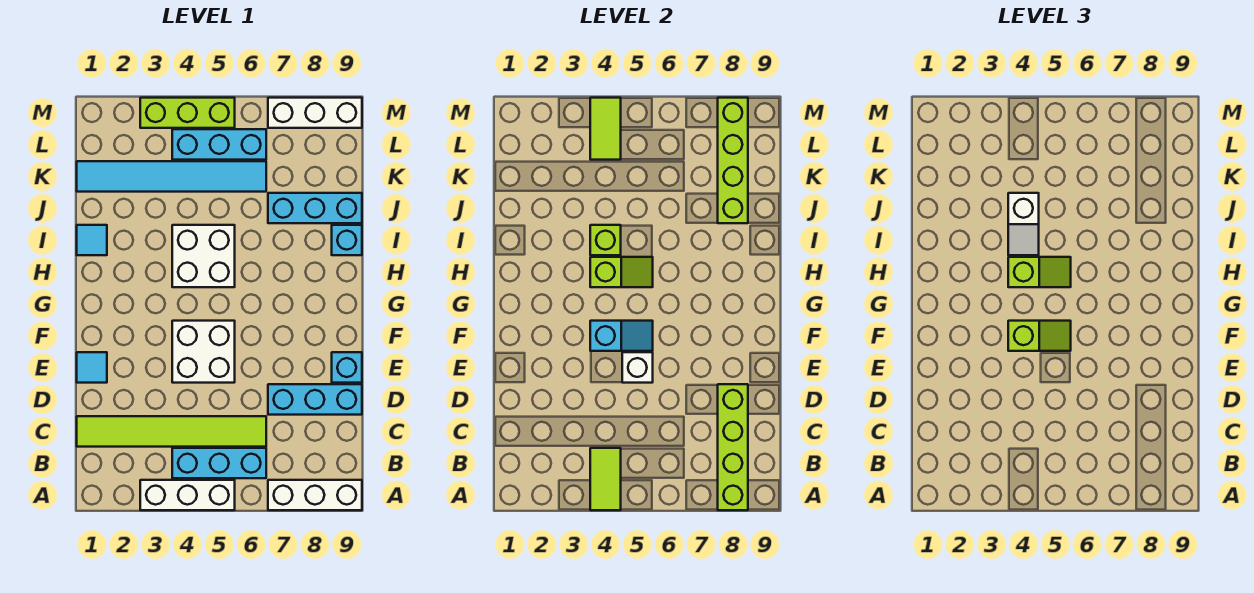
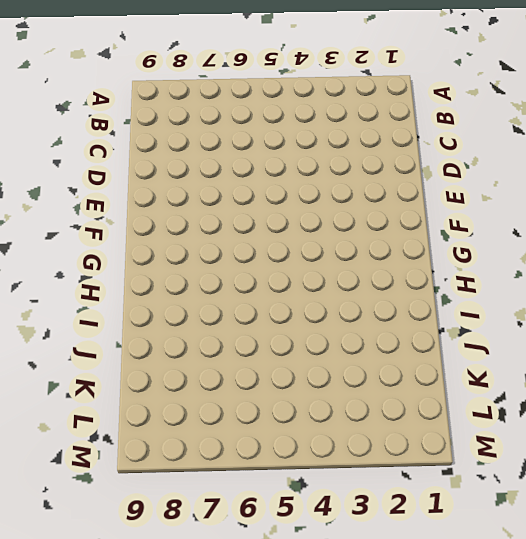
none -> white brick A3:A5 level 1
none -> white brick A7:A9 level 1
none -> cyan brick B4:B6 level 1

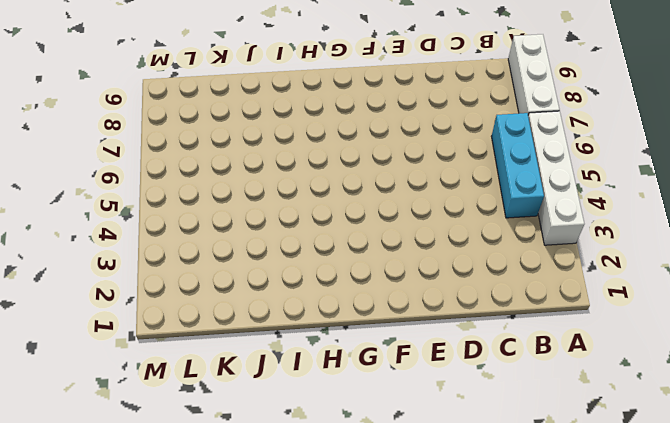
white brick A3:A6 level 1 -> white brick A3:A5 level 1
none -> lime tile C1:C6 level 1
none -> cyan brick D7:D9 level 1
none -> cyan tile E1 level 1

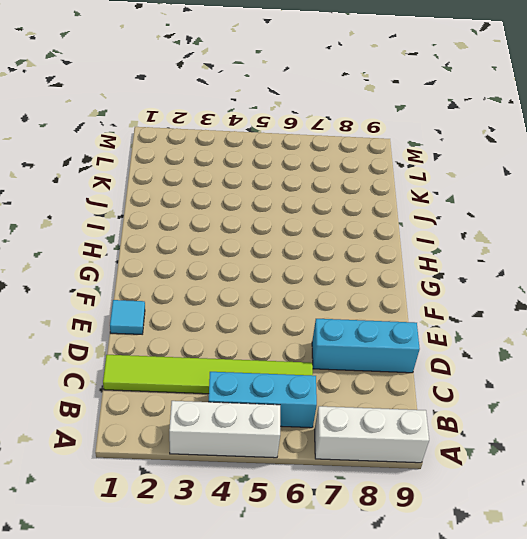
none -> white brick E4:F5 level 1
none -> cyan brick E9 level 1
none -> white brick H4:I5 level 1

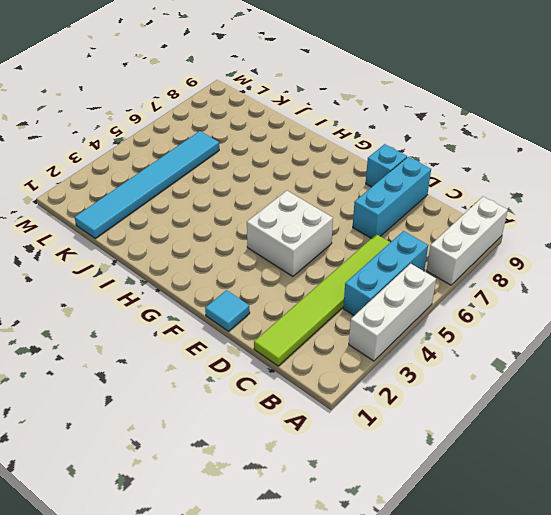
none -> white brick H4:I5 level 1
none -> cyan tile I1 level 1
none -> cyan brick I9 level 1

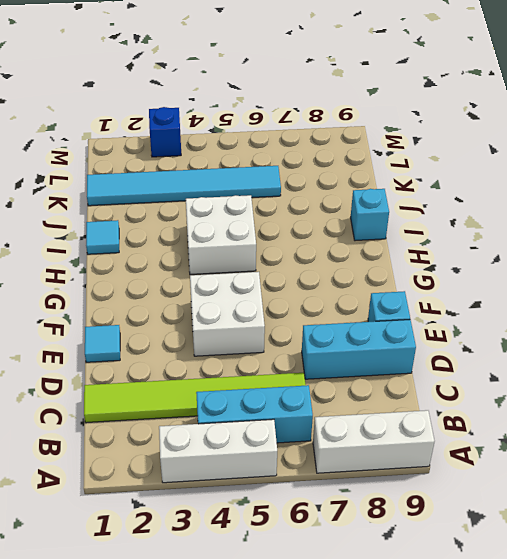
blue brick M3 level 1 -> lime brick M3:M5 level 1
none -> cyan brick J7:J9 level 1
none -> cyan brick L4:L6 level 1
none -> white brick M7:M9 level 1

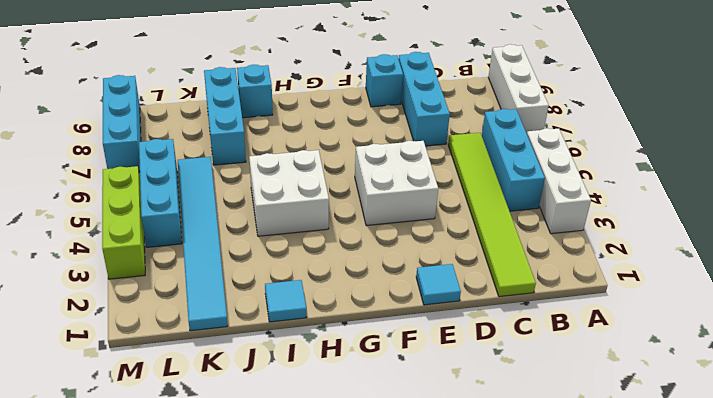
cyan brick M7:M9 level 1 -> white brick M7:M9 level 1
none -> lime tile A4:B4 level 2
none -> lime brick A8:D8 level 2
none -> white brick E5 level 2

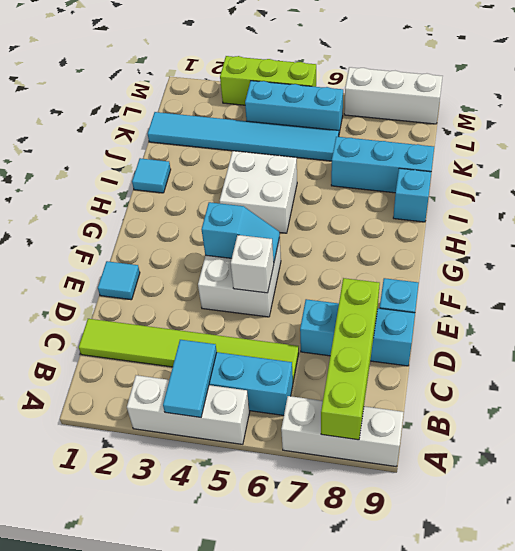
cyan tile A4:B4 level 2 -> lime tile A4:B4 level 2
none -> lime slope H4:H5 level 2 top 4
none -> lime brick I4 level 2
none -> lime brick J8:M8 level 2

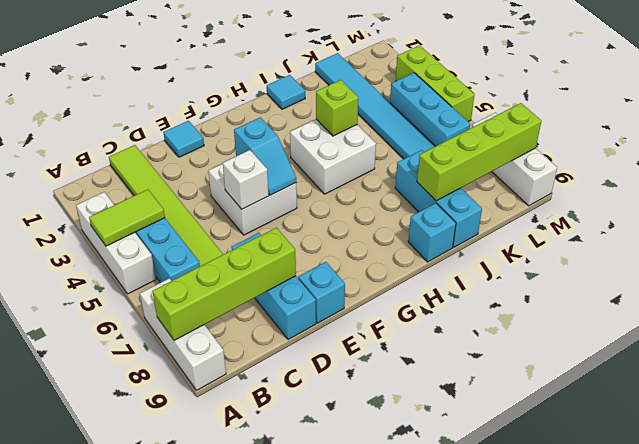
none -> lime slope H4:H5 level 2 top 4
none -> lime tile L4:M4 level 2
none -> lime slope F4:F5 level 3 top 4

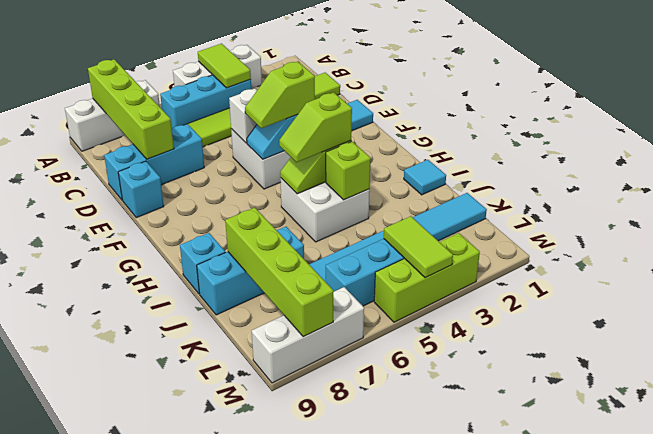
none -> white slope I4:J4 level 3 top J

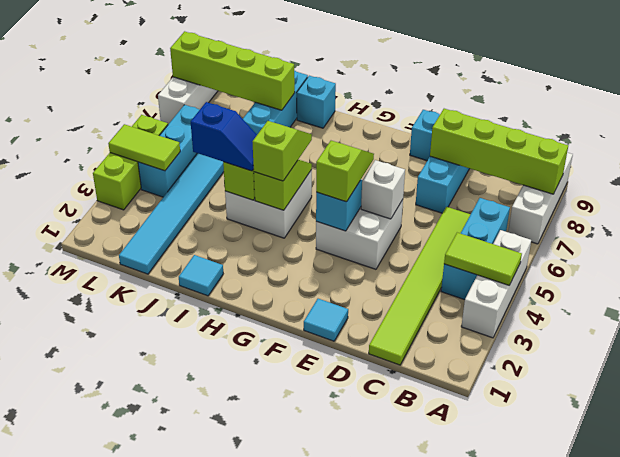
blue slope I4:J4 level 3 top J -> white slope I4:J4 level 3 top J

